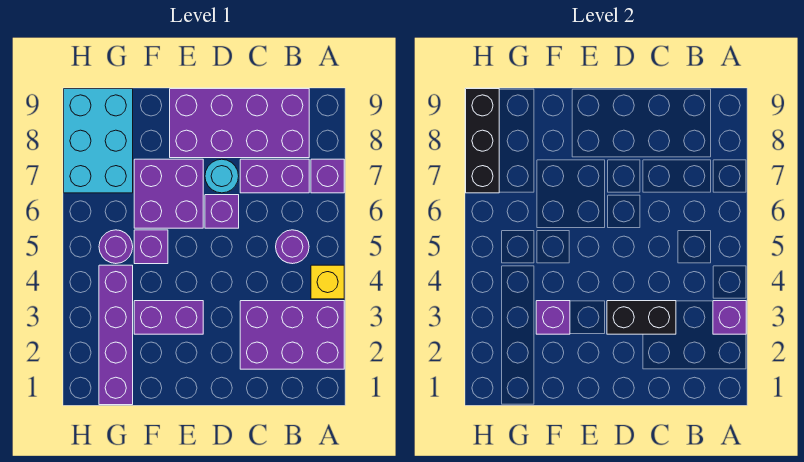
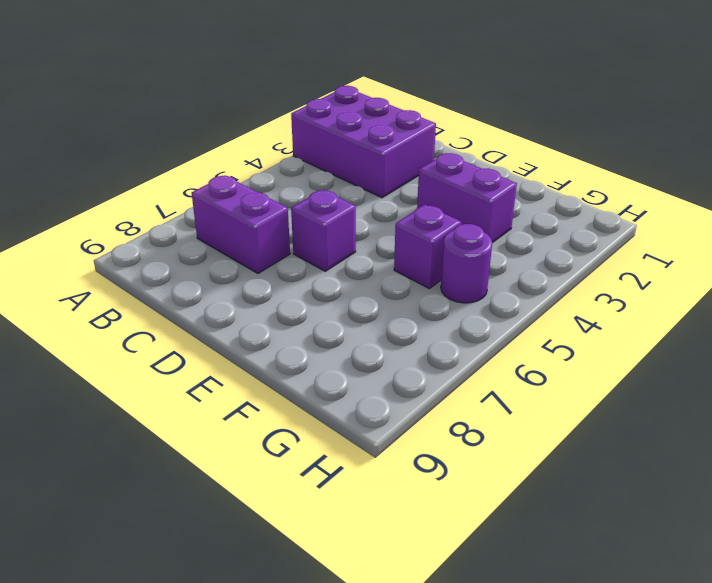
none -> yellow brick A4 level 1
none -> purple brick A7 level 1
none -> purple round brick B5 level 1

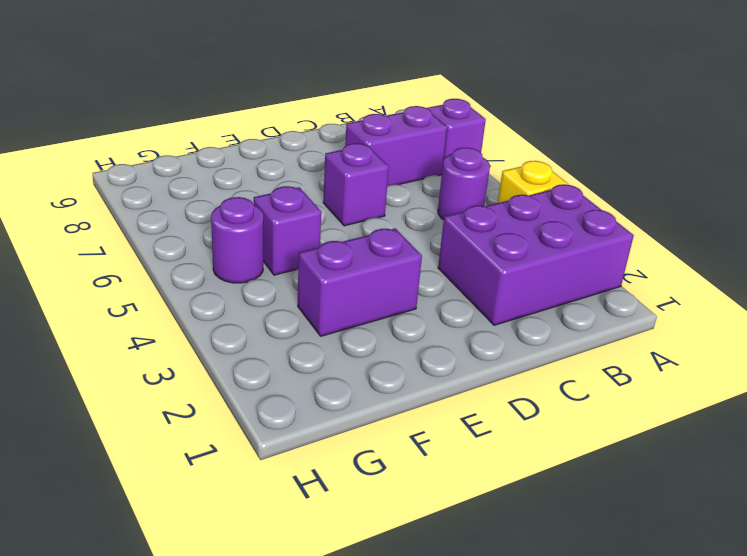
none -> purple brick B8:E9 level 1
none -> cyan round brick D7 level 1
none -> purple brick E6:F7 level 1

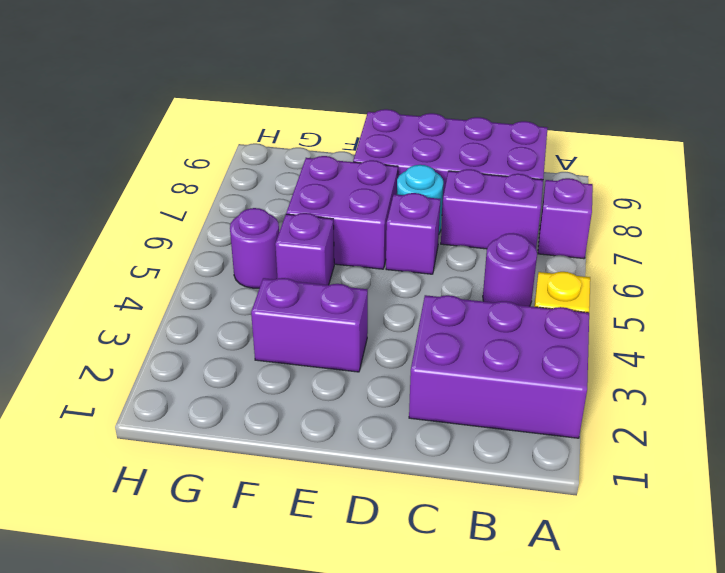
none -> purple brick G1:G4 level 1
none -> cyan brick G7:H9 level 1
none -> purple brick A3 level 2

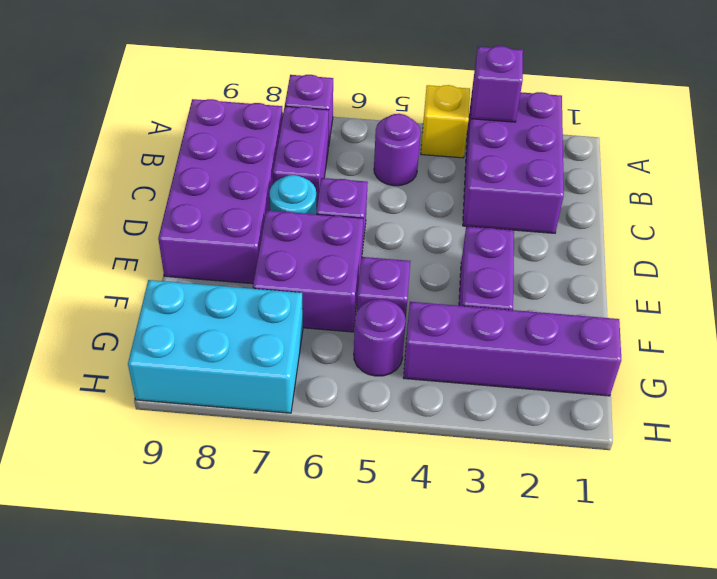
none -> black brick C3:D3 level 2
none -> purple brick F3 level 2
none -> black brick H7:H9 level 2

